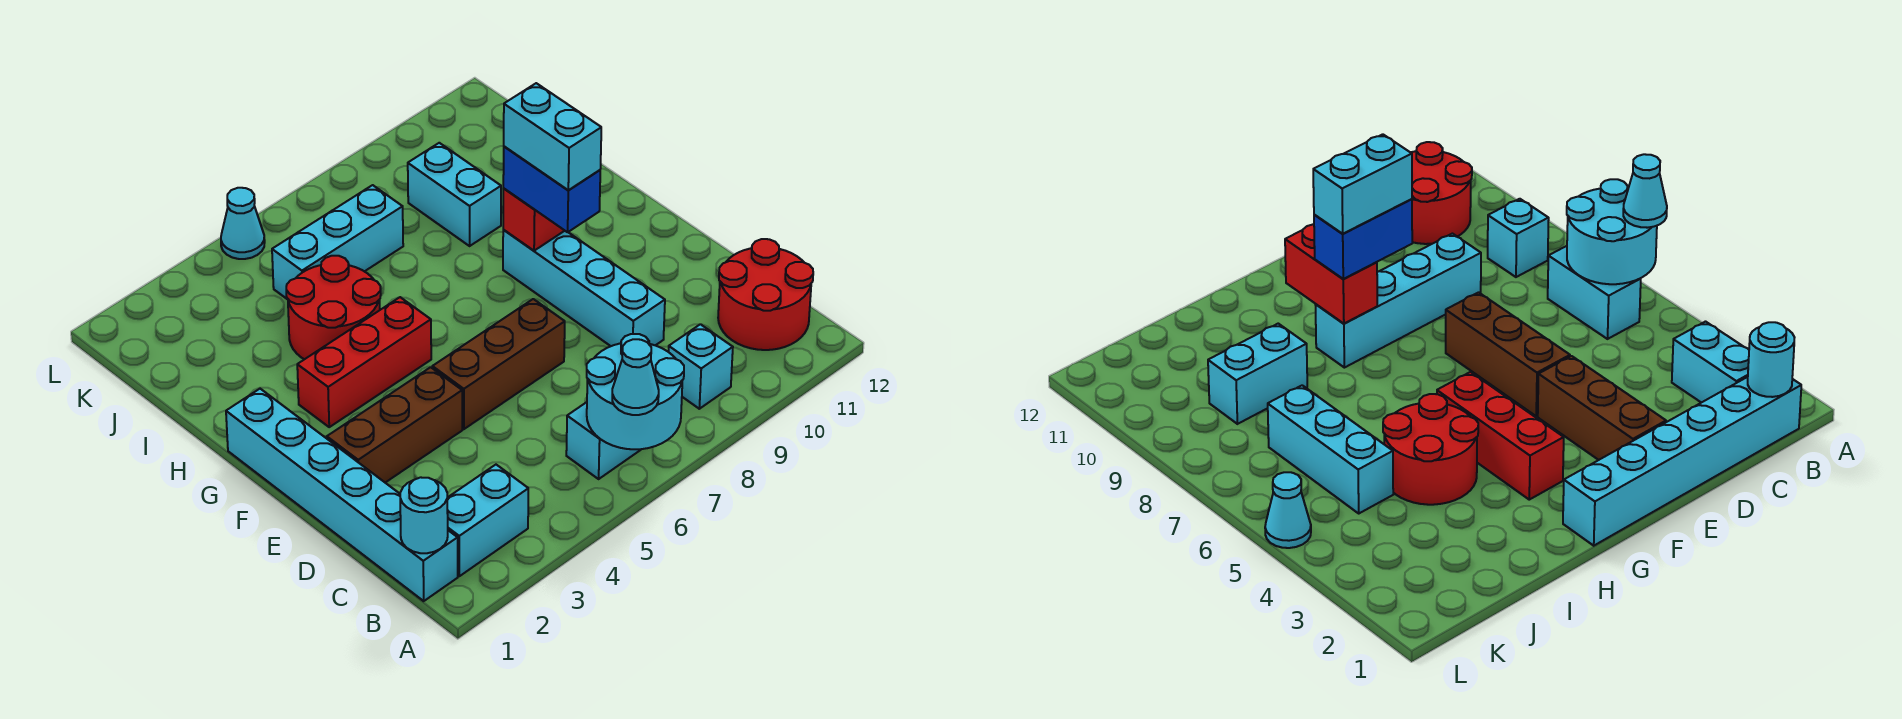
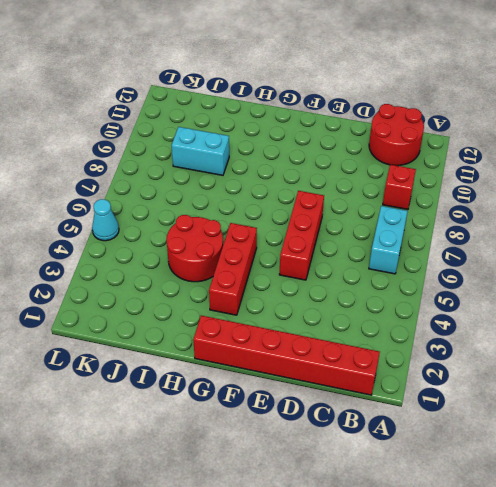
red brick B1:G1 level 1 -> cyan brick B1:G1 level 1
red brick B9 level 1 -> cyan brick B9 level 1
red brick E5:E7 level 1 -> brown brick E5:E7 level 1
none -> cyan brick B2:B3 level 1
none -> cyan brick D9:G9 level 1
none -> brown brick E2:E4 level 1

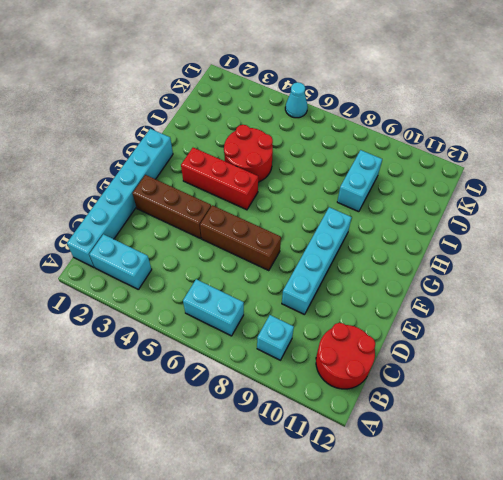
none -> cyan brick J5:J7 level 1
none -> cyan round brick A6:B7 level 2
none -> cyan round brick B1 level 2

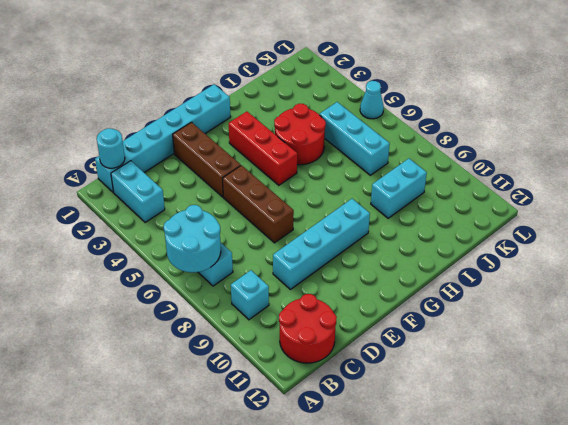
none -> red brick G9:G10 level 2
none -> cyan cone A6 level 3
none -> blue brick F9:G9 level 3

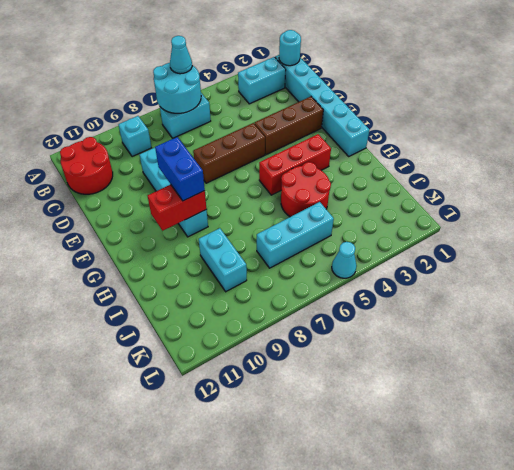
none -> cyan brick F9:G9 level 4

